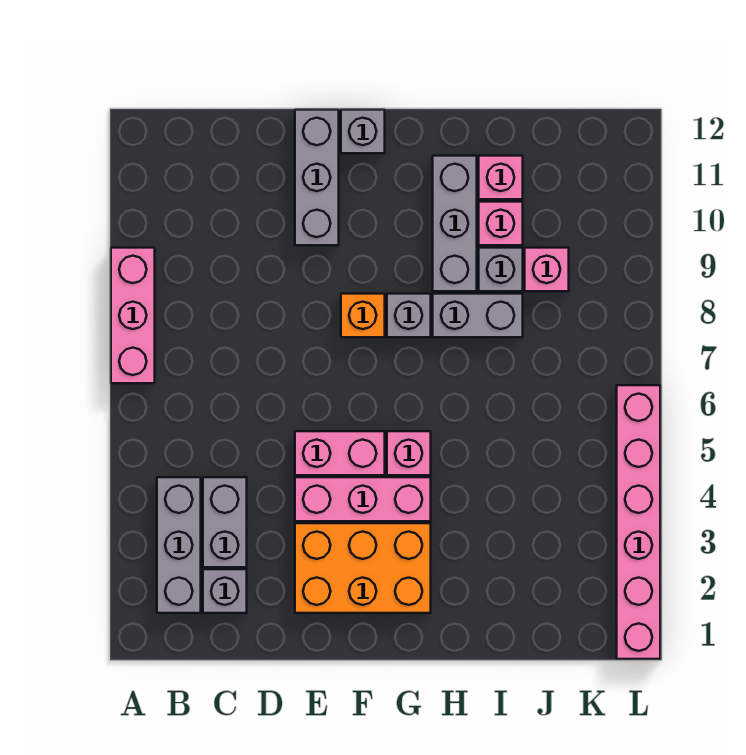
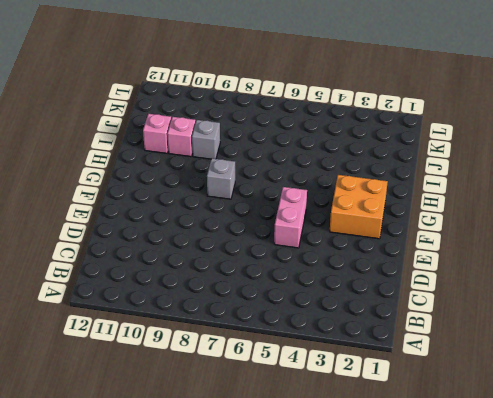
orange brick F2:G3 level 1 -> orange brick E2:G3 level 1
none -> pink brick A7:A9 level 1
none -> grey brick B2:B4 level 1
none -> grey brick C2 level 1

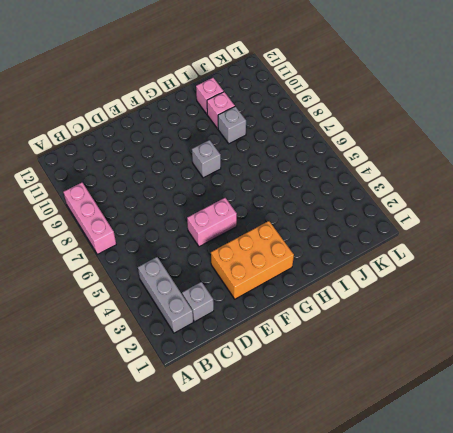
none -> grey brick C3:C4 level 1
none -> pink brick E4:G4 level 1
none -> grey brick E10:E12 level 1

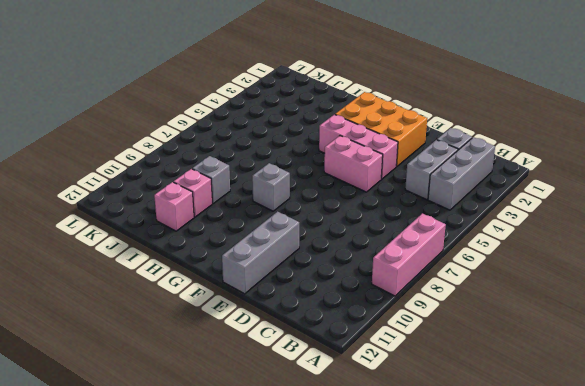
none -> orange brick F8 level 1
none -> grey brick F12 level 1
none -> pink brick G5 level 1

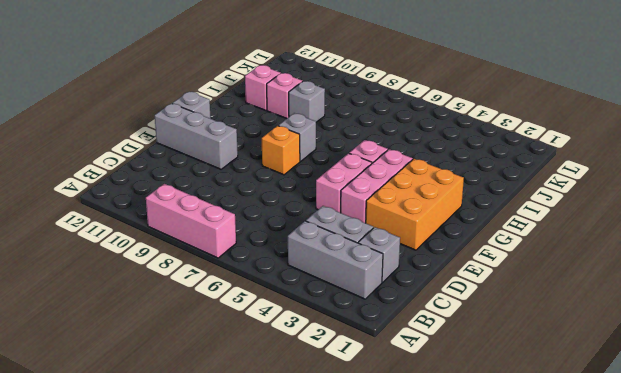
none -> grey brick H8:I8 level 1
none -> grey brick H9:H11 level 1
none -> pink brick J9 level 1

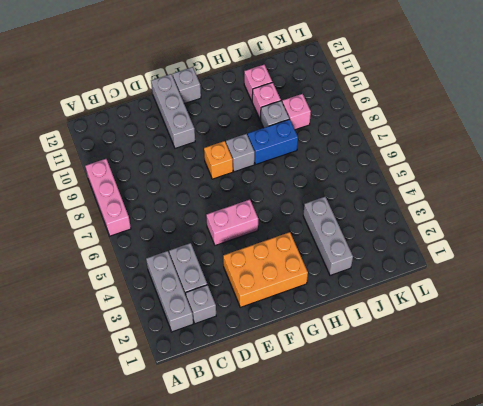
blue brick H8:I8 level 1 -> grey brick H8:I8 level 1
grey brick I2:I4 level 1 -> grey brick H9:H11 level 1
none -> pink brick E4:G4 level 1
none -> pink brick G5 level 1
none -> pink brick L1:L6 level 1

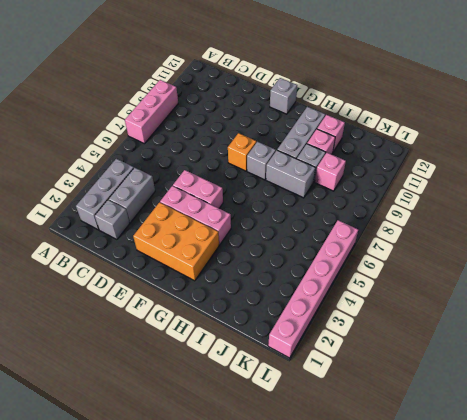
none -> grey brick E10:E12 level 1
none -> pink brick G5 level 1

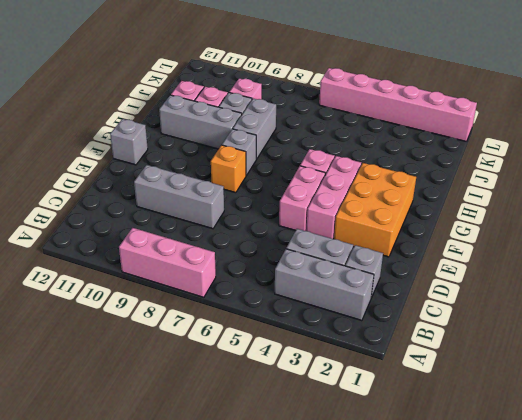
grey brick D8:D10 level 1 -> grey brick E10:E12 level 1

